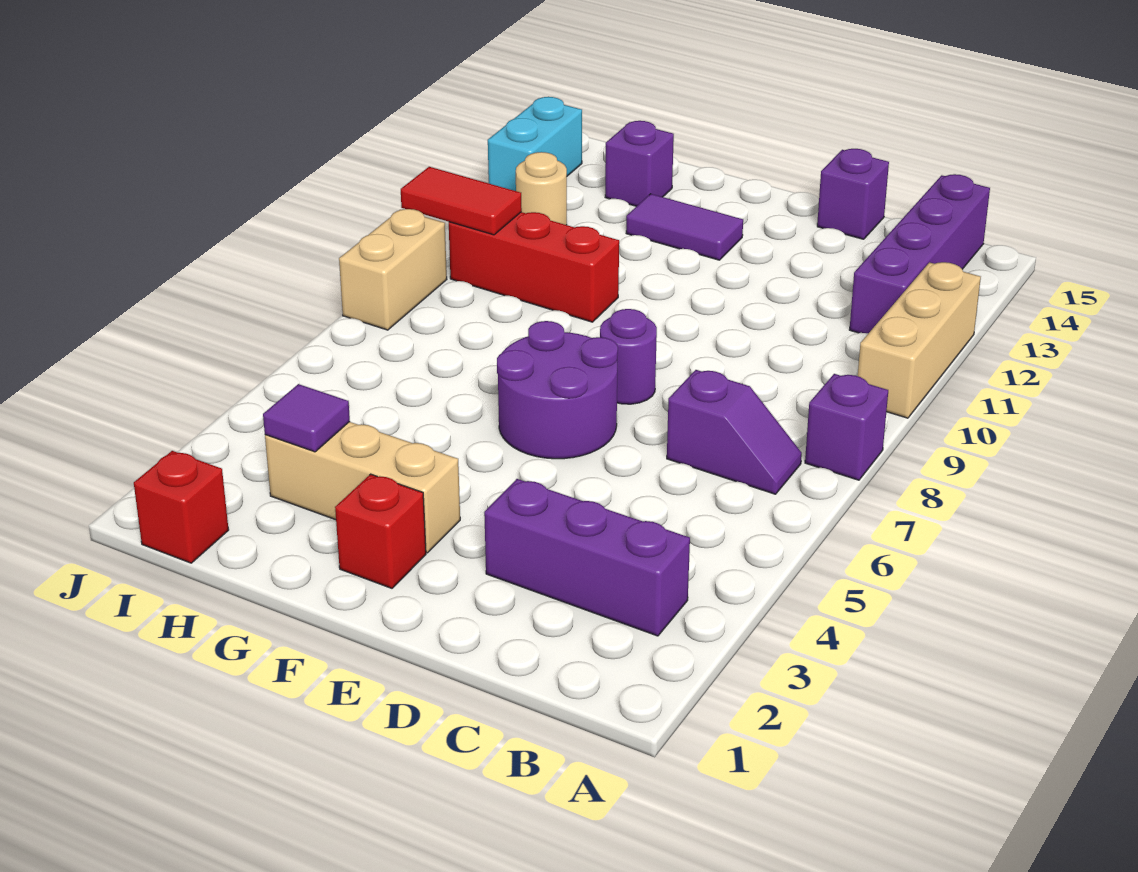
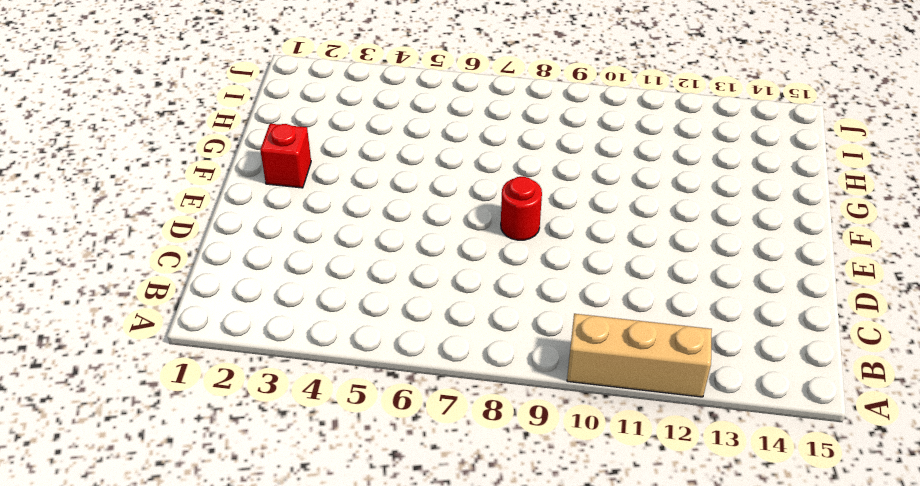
red round brick E8 level 1 -> purple round brick E8 level 1
none -> purple brick A8 level 1
none -> purple brick B3:D3 level 1
none -> purple slope B7:C7 level 1 top C

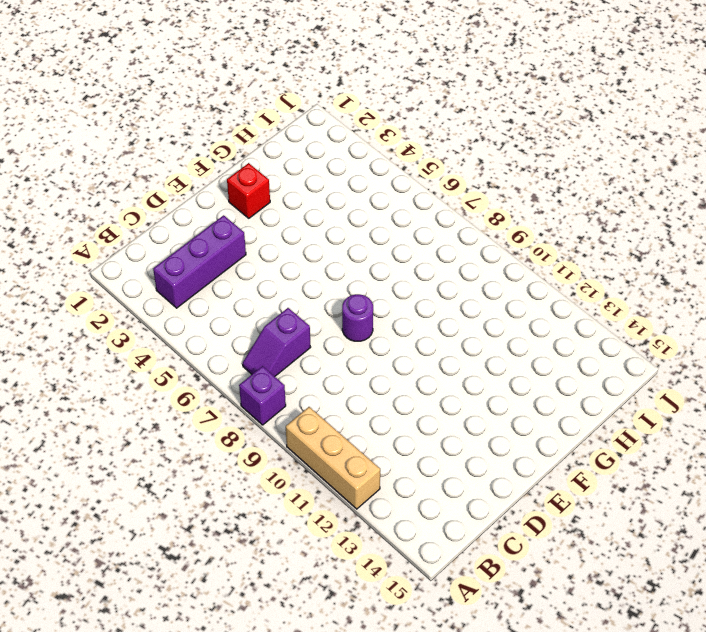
none -> purple brick B12:B15 level 1
none -> purple brick D15 level 1
none -> purple round brick E6:F7 level 1

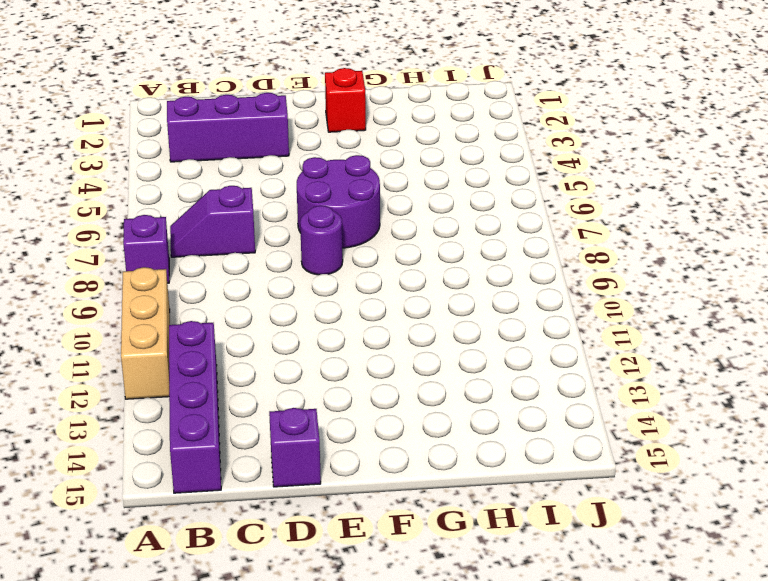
none -> tan brick F3:H3 level 1
none -> purple tile F13:G13 level 1
none -> red brick G10:I10 level 1

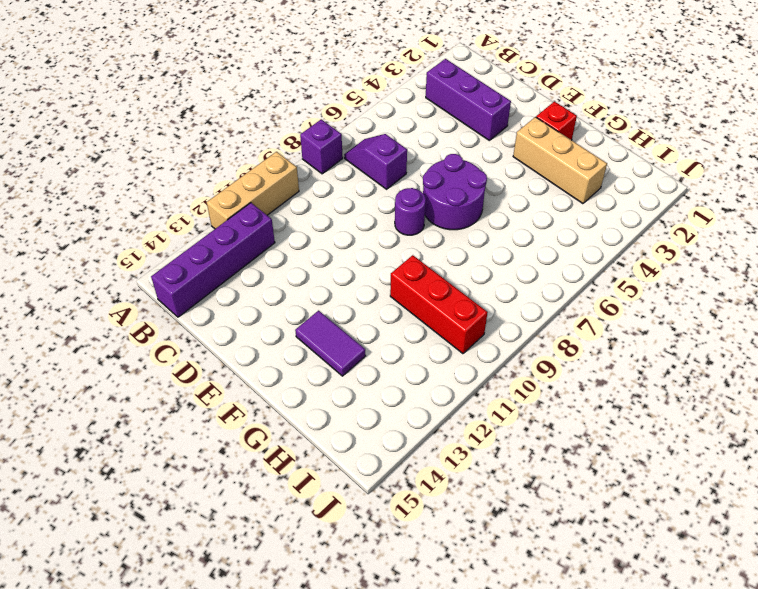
none -> purple brick D15 level 1
none -> purple brick H14 level 1
none -> red brick I1 level 1

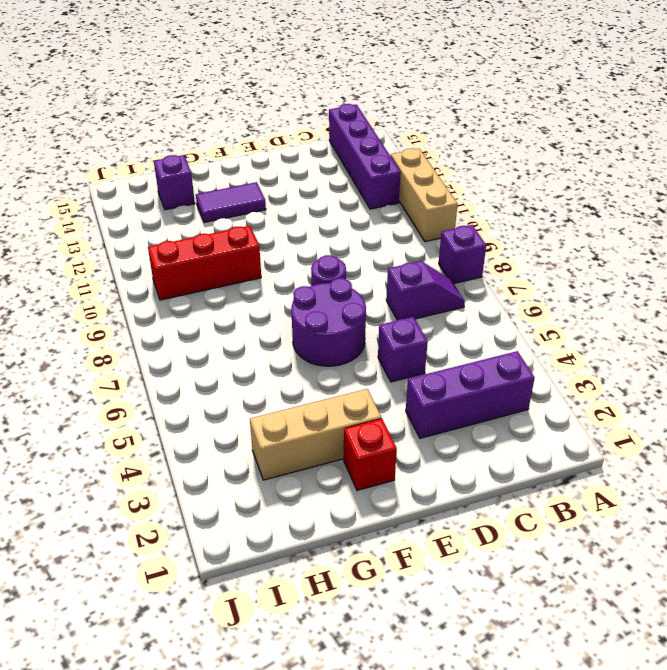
purple brick D5 level 1 -> purple brick D15 level 1
none -> red brick I1 level 1
none -> tan round brick I12 level 1
none -> tan brick J8:J9 level 1

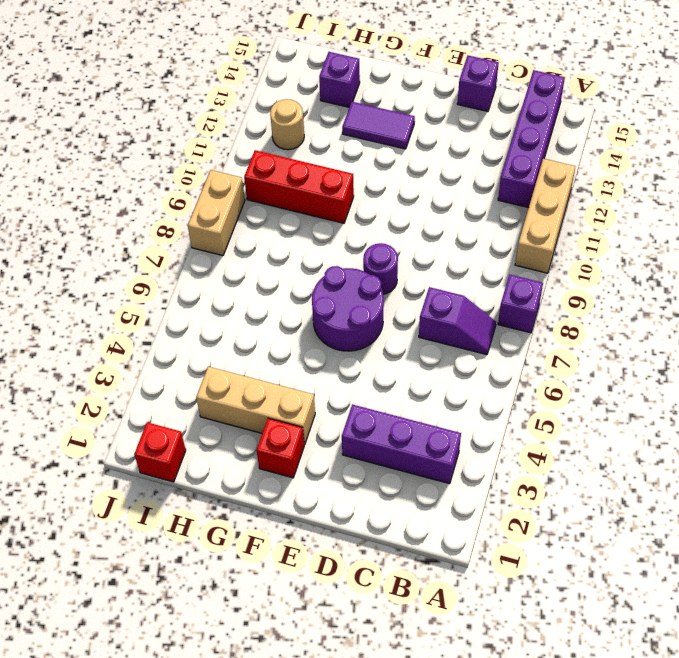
none -> cyan brick J13:J14 level 1
none -> purple tile H3 level 2
none -> red tile I10:J10 level 2

